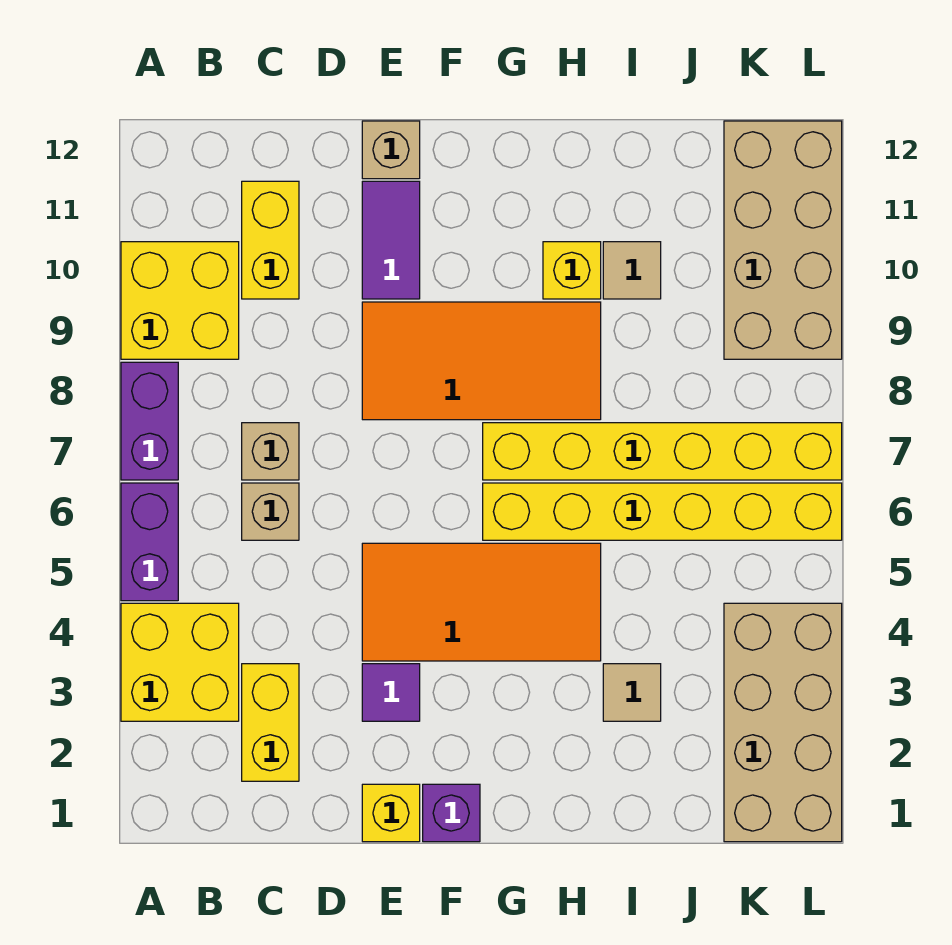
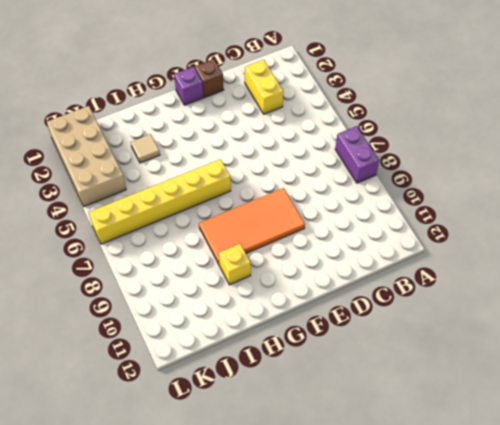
brown brick E1 level 1 -> yellow brick E1 level 1
none -> yellow brick A3:B4 level 1
none -> purple brick A5:A6 level 1
none -> yellow brick A9:B10 level 1

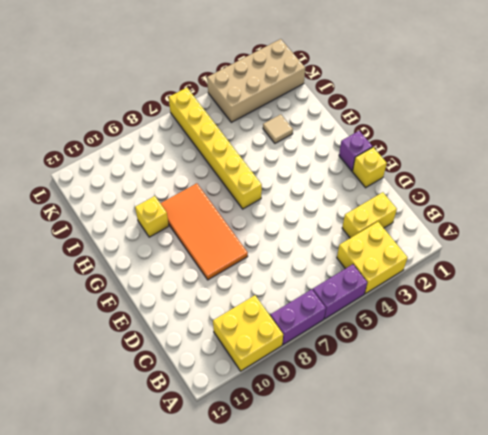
none -> tan brick C6 level 1
none -> tan brick C7 level 1
none -> yellow brick C10:C11 level 1

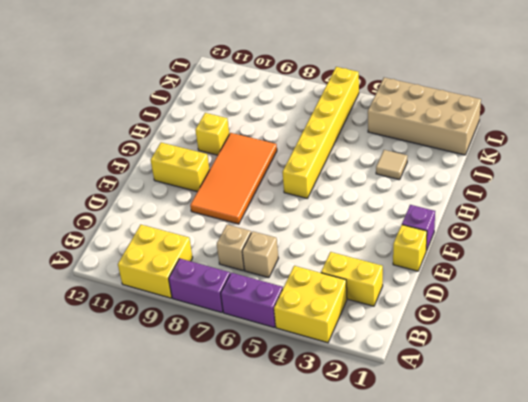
yellow brick F10:F11 level 1 -> yellow brick C10:C11 level 1
none -> purple tile E3 level 1
none -> orange tile E4:H5 level 1
none -> purple tile E10:E11 level 1

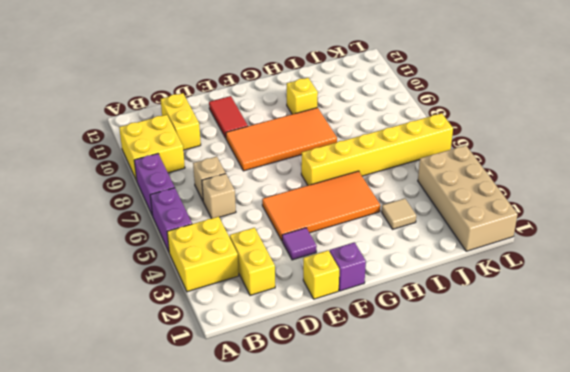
red tile E10:E11 level 1 -> purple tile E10:E11 level 1
none -> tan brick E12 level 1
none -> yellow brick G7:L7 level 1
none -> tan tile I10 level 1

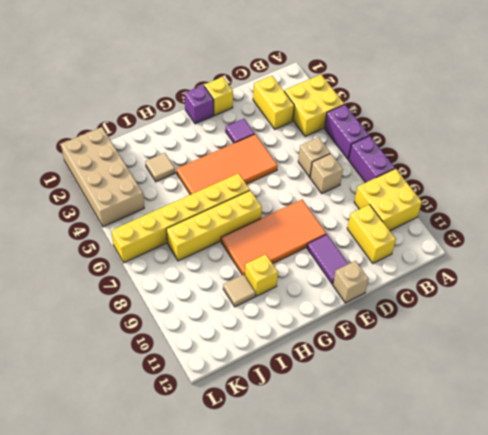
yellow brick G7:J7 level 1 -> yellow brick G7:L7 level 1
none -> tan brick K9:L12 level 1

